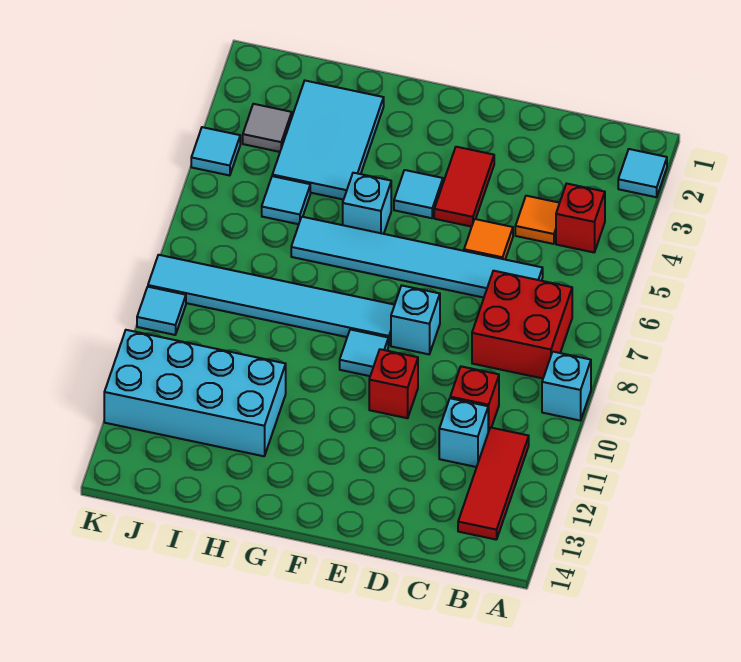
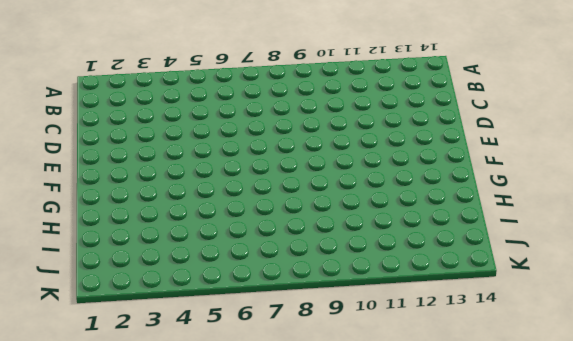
none -> cyan tile A2 level 1
none -> cyan brick A9 level 1
none -> red brick B4 level 1

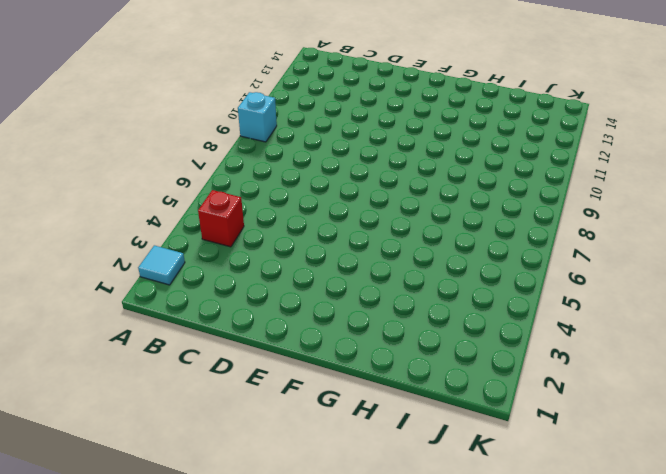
none -> red brick B7:C8 level 1
none -> red tile B11:B13 level 1
none -> orange tile C4 level 1

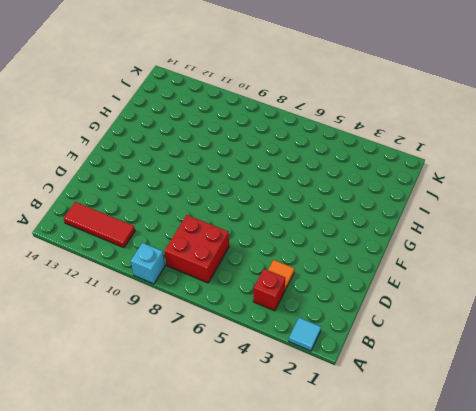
none -> cyan tile C6:H6 level 1
none -> red brick C10 level 1
none -> cyan brick C11 level 1

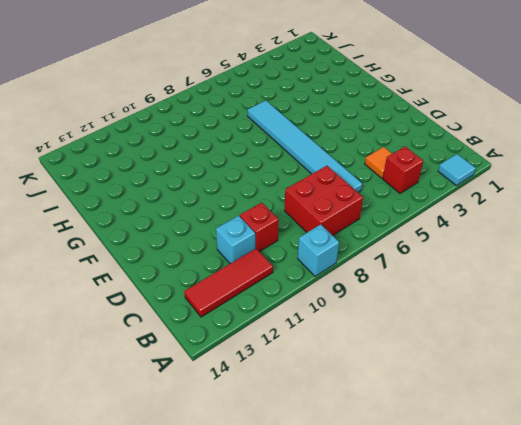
none -> orange tile D5 level 1
none -> red tile E3:E4 level 1
none -> cyan brick E8 level 1

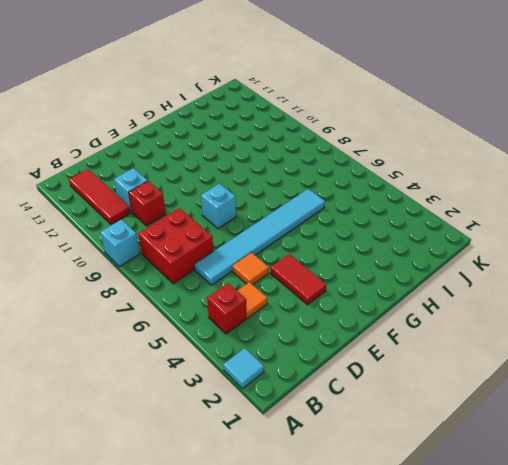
none -> red brick E10 level 1
none -> cyan tile F4 level 1
none -> cyan tile F8:K8 level 1

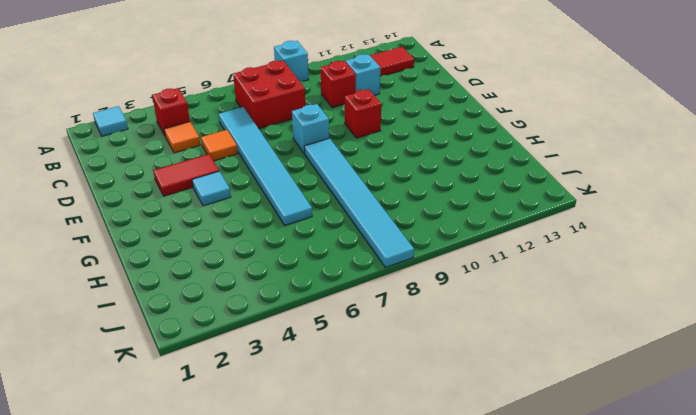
none -> cyan tile F9 level 1
none -> cyan brick G5 level 1
none -> cyan tile H2:I4 level 1

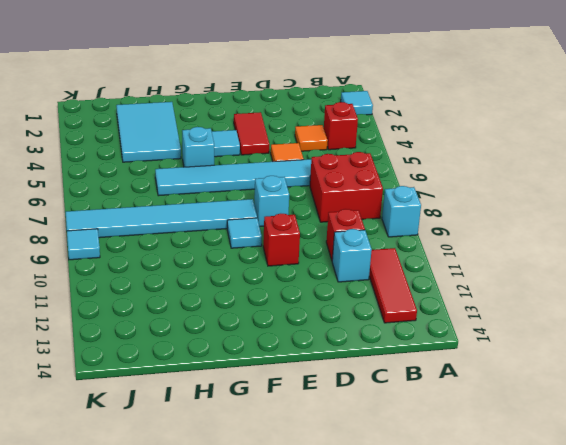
none -> cyan brick H11:K12 level 1
none -> cyan tile I5 level 1
none -> grey tile J3 level 1

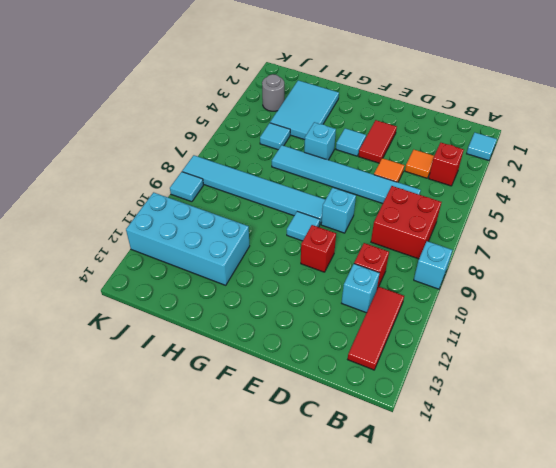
grey round brick J3 level 1 -> grey tile J3 level 1
none -> cyan tile K4 level 1

